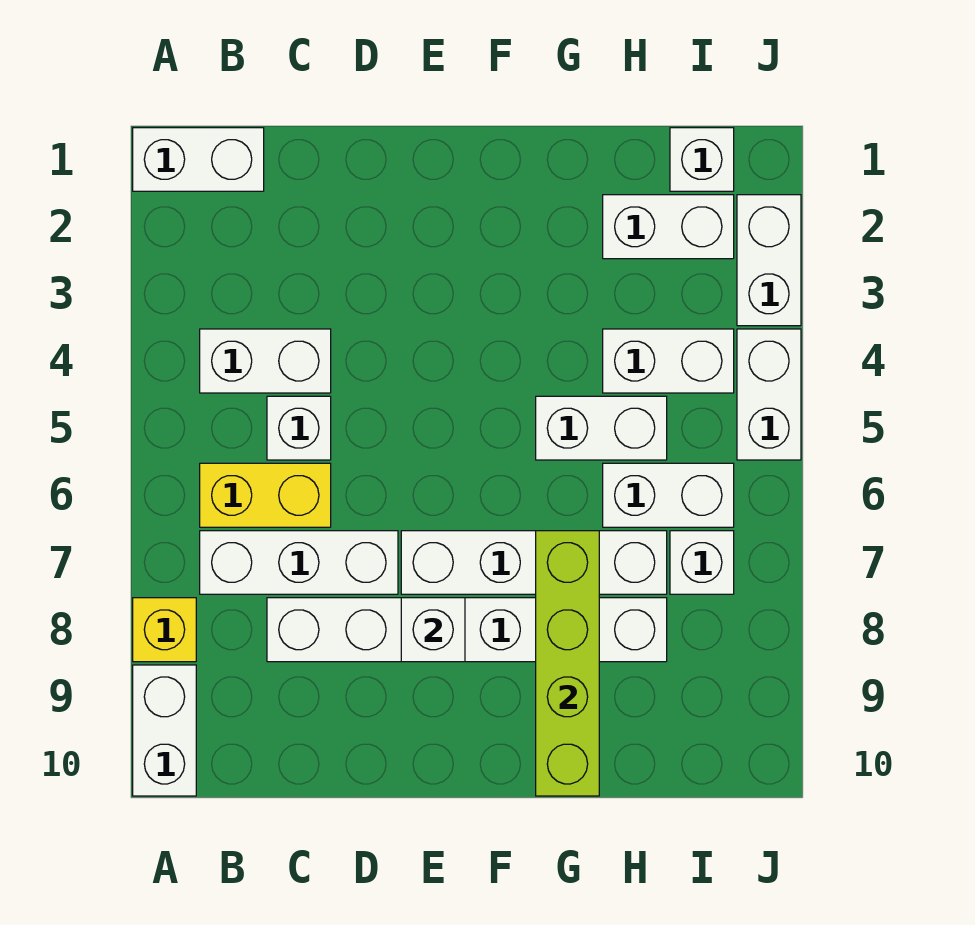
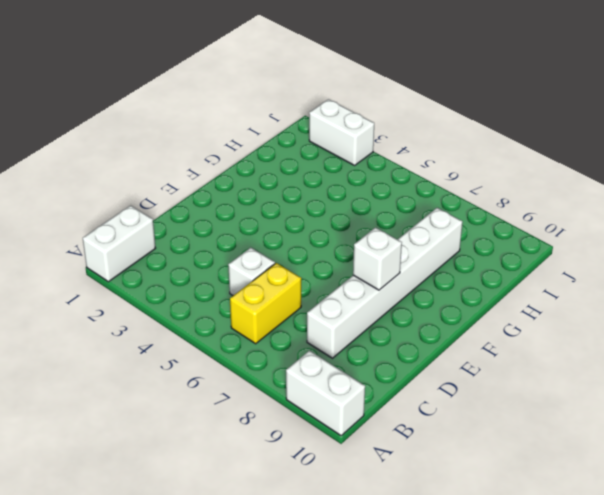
none -> yellow brick A8 level 1
none -> white brick B4:C4 level 1
none -> white brick B7:D7 level 1

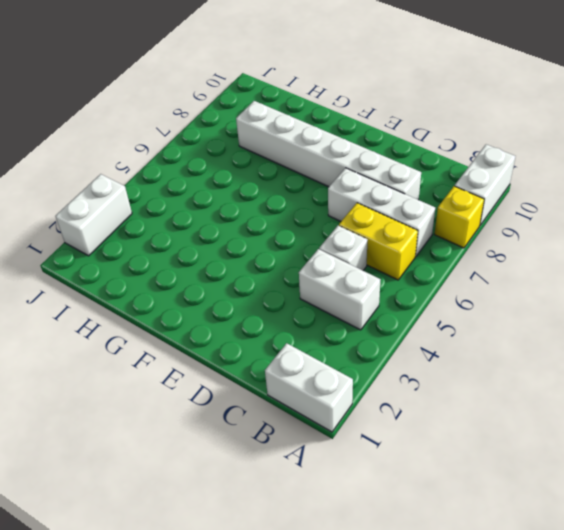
none -> white brick E7:H7 level 1
none -> white brick G5:H5 level 1
none -> white brick H2:I2 level 1

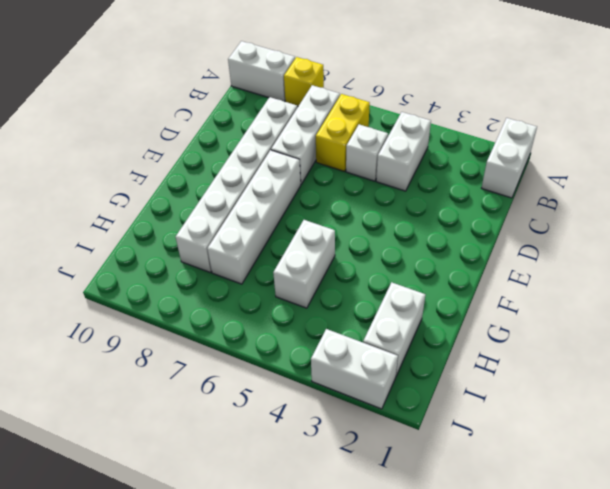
none -> white brick H4:I4 level 1
none -> white brick H6:I6 level 1
none -> white brick I1 level 1

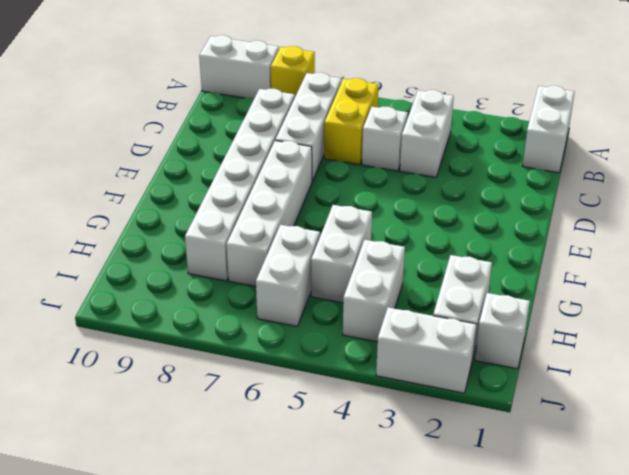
none -> white brick I7 level 1
none -> white brick J4:J5 level 1
none -> white brick E8 level 2

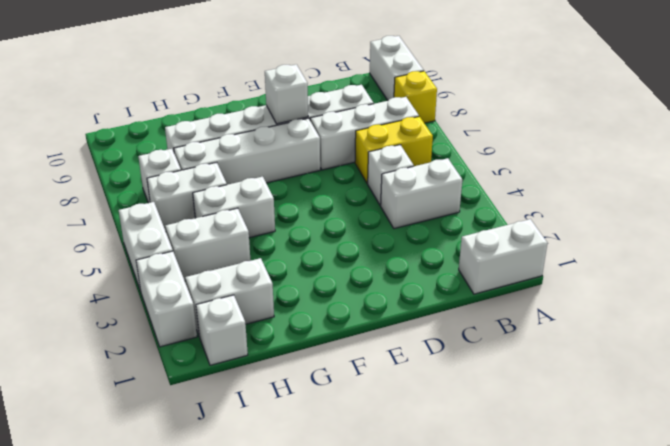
none -> lime brick G7:G10 level 2

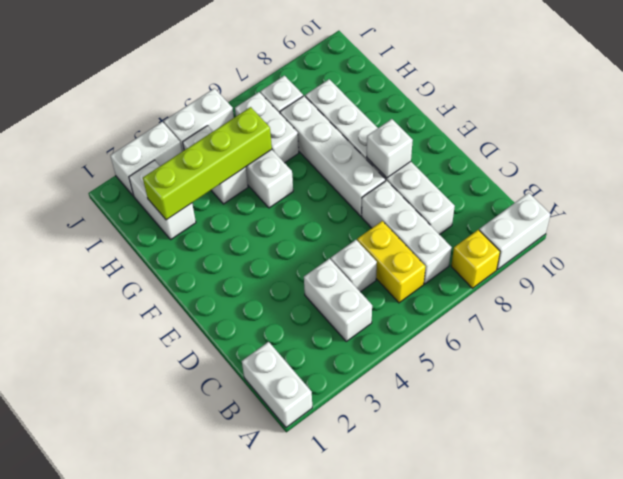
lime brick H2:H5 level 2 -> lime brick G7:G10 level 2
none -> white brick I1 level 1

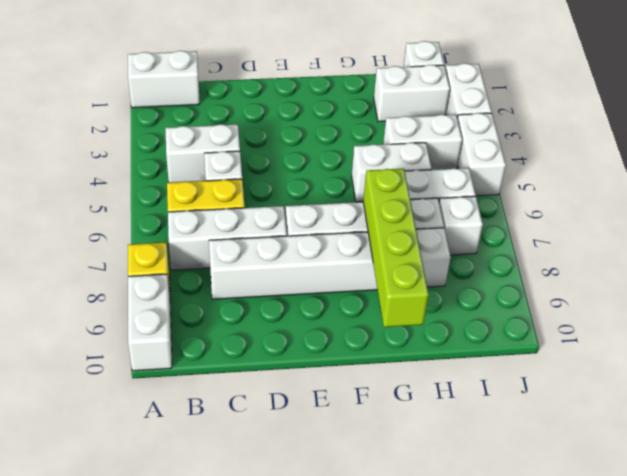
none -> white brick E8 level 2

